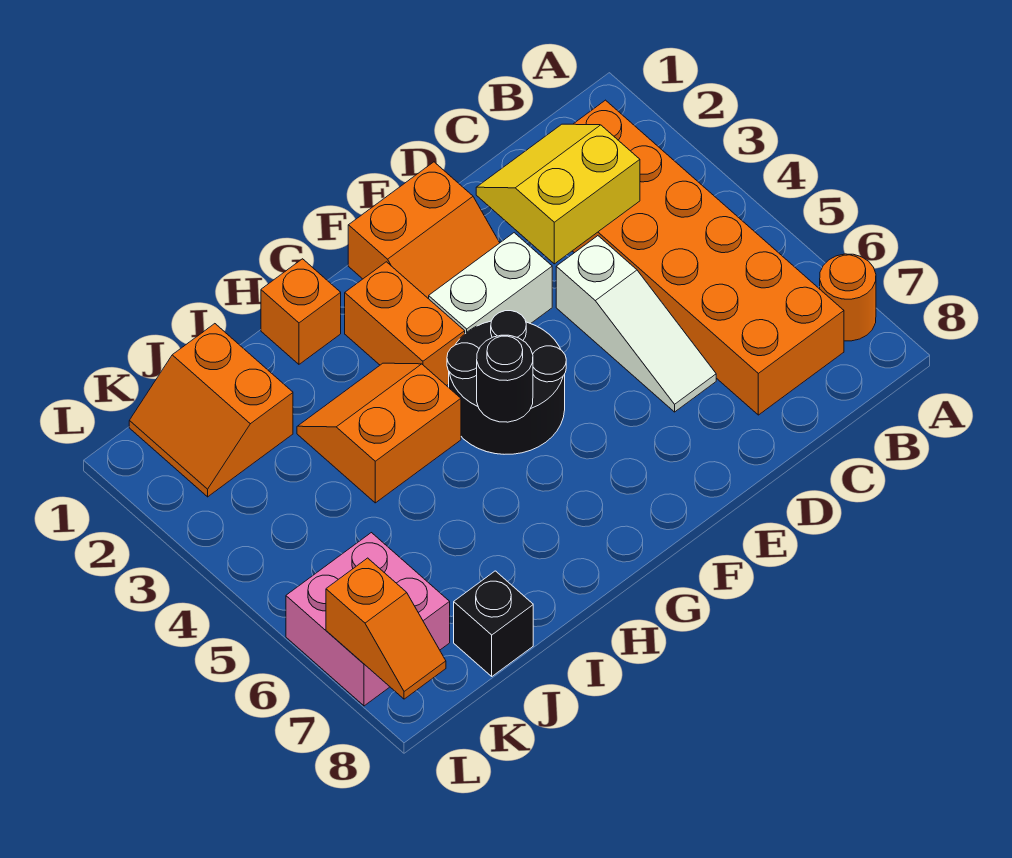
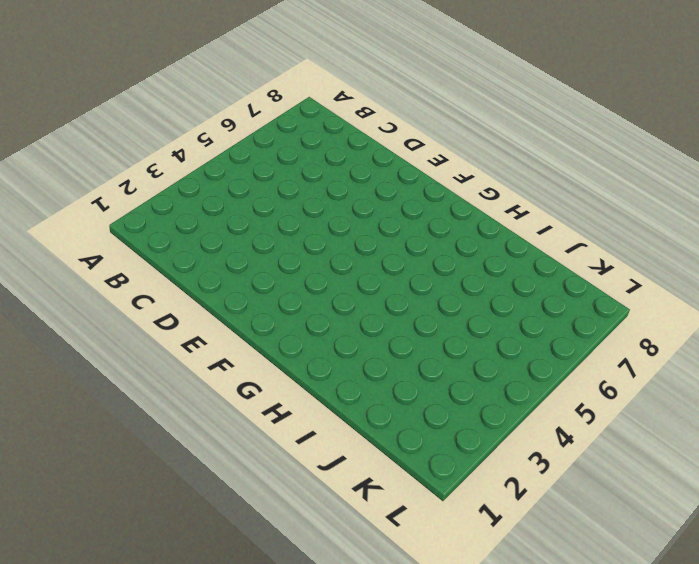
none -> orange round brick A7 level 1
none -> orange brick B2:C7 level 1
none -> white slope D4:D6 level 1 top 4

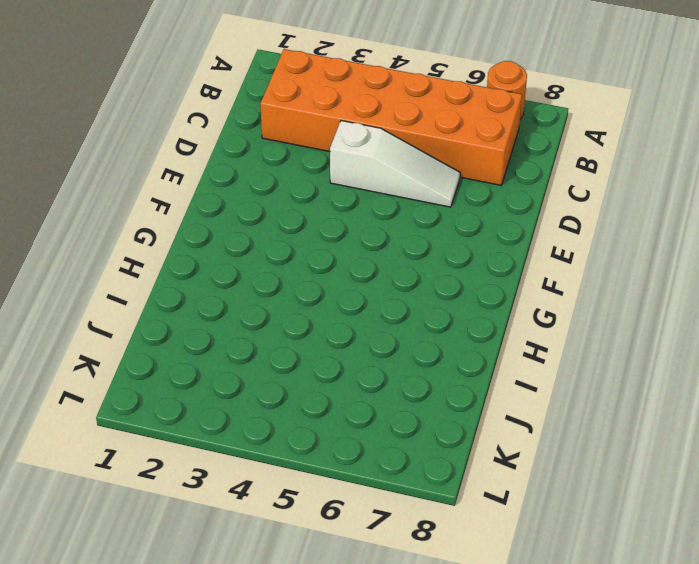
none -> orange slope E1:F2 level 1 top 1
none -> white brick E3:F3 level 1
none -> black round brick F4:G5 level 1

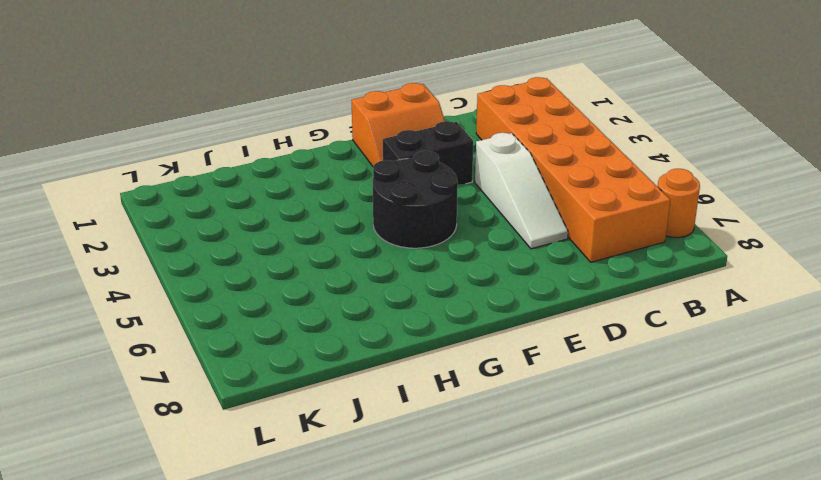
black brick E3:F3 level 1 -> white brick E3:F3 level 1
none -> orange brick G2:G3 level 1
none -> orange brick H1 level 1
none -> orange slope H3:I4 level 1 top 4

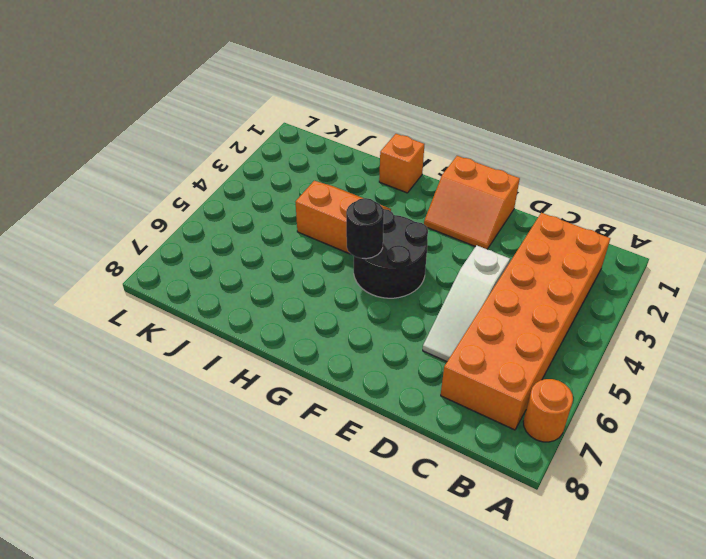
none -> white brick E3:F3 level 1
none -> orange brick G2:G3 level 1
none -> orange slope J1:K2 level 1 top J

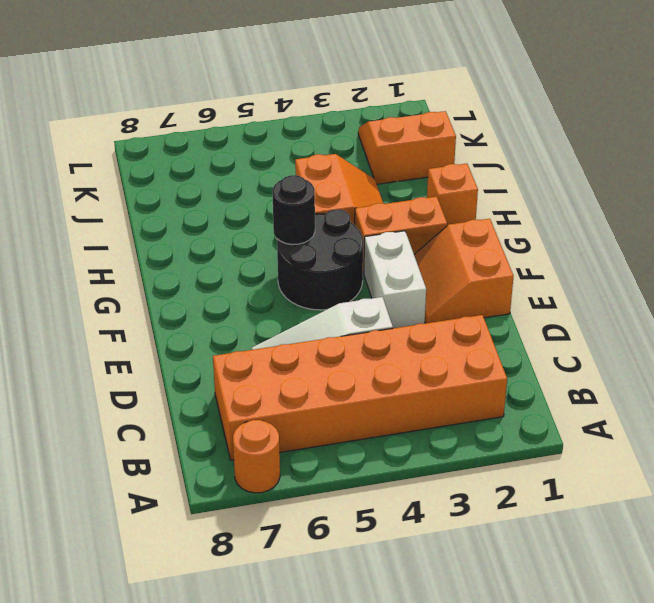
none -> black brick J8 level 1
none -> pink brick K6:L7 level 1
none -> yellow slope C2:D3 level 2 top 3

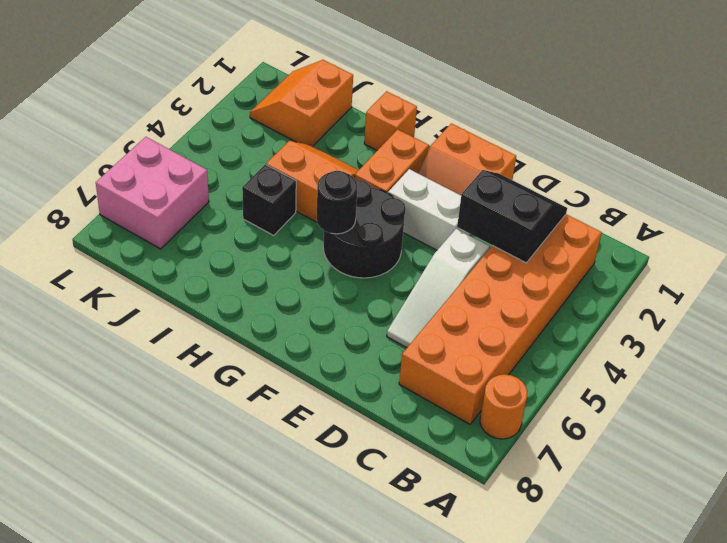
black slope C2:D3 level 2 top 3 -> yellow slope C2:D3 level 2 top 3
black brick I5 level 1 -> black brick J8 level 1
none -> orange slope L7:L8 level 2 top 7

